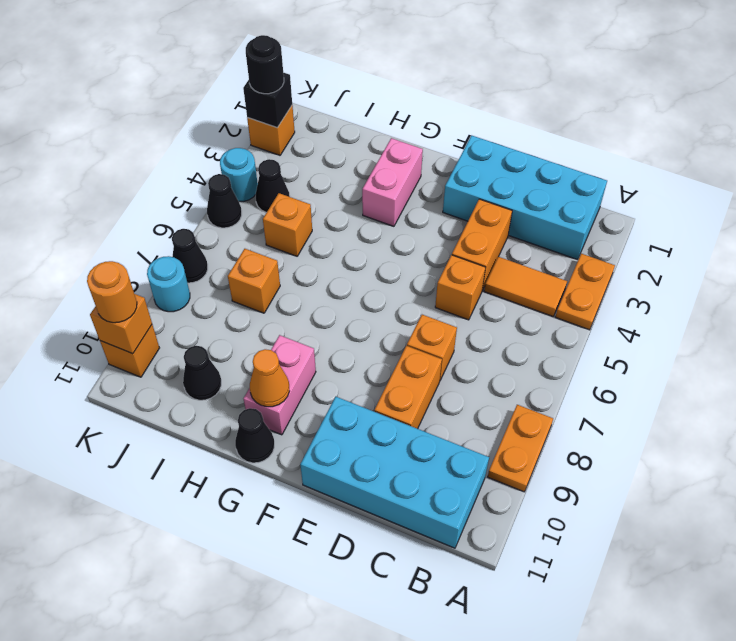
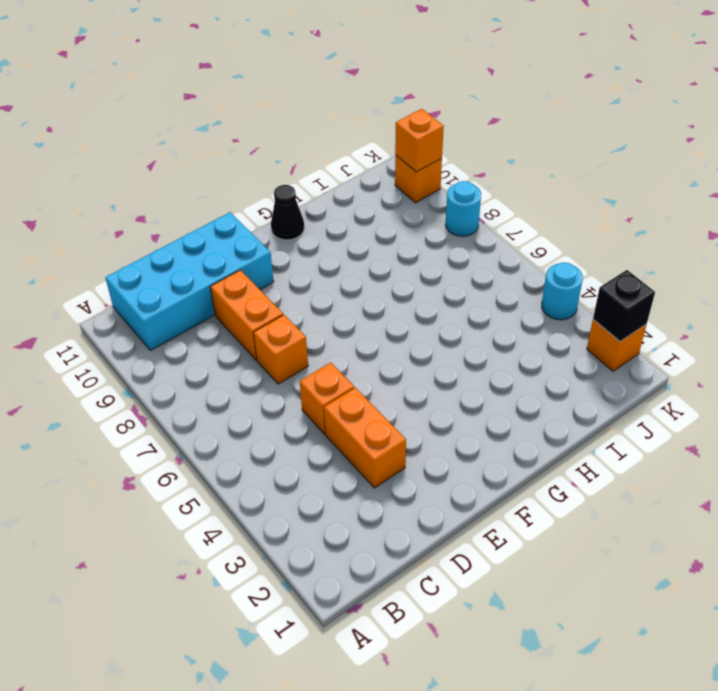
none -> orange plate A3:A4 level 1
none -> orange plate A8:A9 level 1
none -> cyan brick B1:E2 level 1

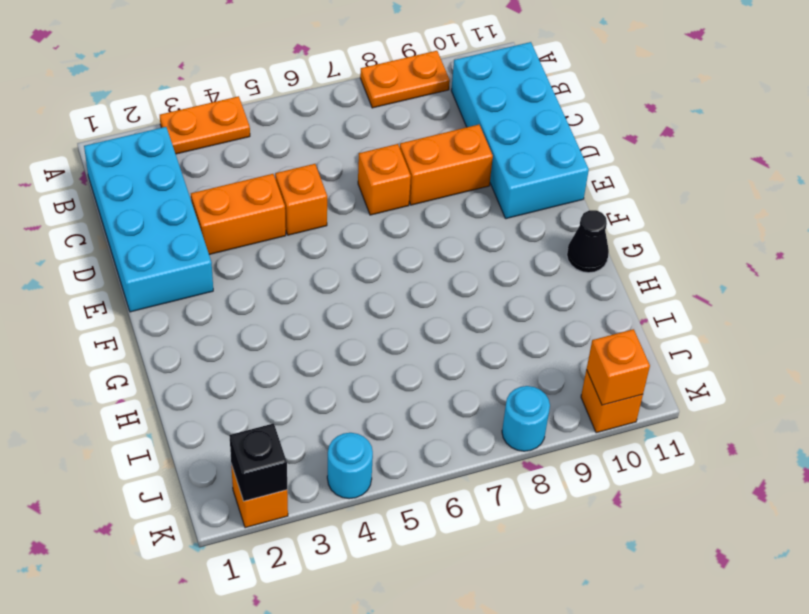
none -> orange tile B4:C4 level 1
none -> pink brick G2:G3 level 1
none -> pink brick G9:G10 level 1

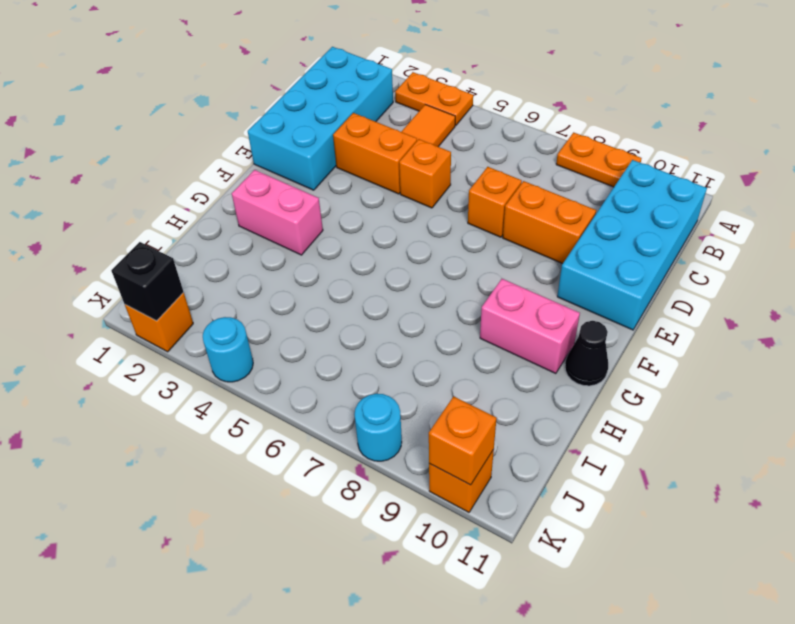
none -> orange brick I5 level 1
none -> orange brick I7 level 1
none -> black cone I10 level 1

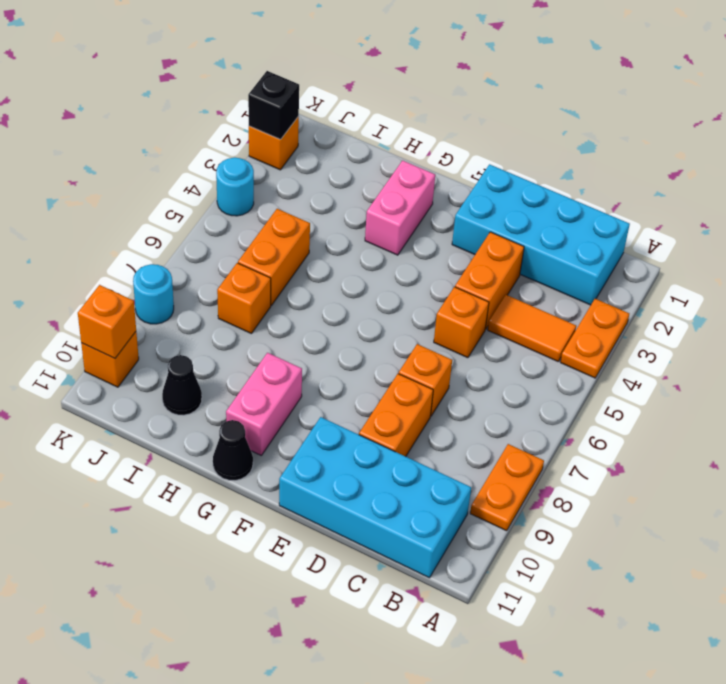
orange brick I5:I6 level 1 -> orange brick I5 level 1
none -> black cone J4 level 1
none -> black cone K5 level 1
none -> black cone K7 level 1

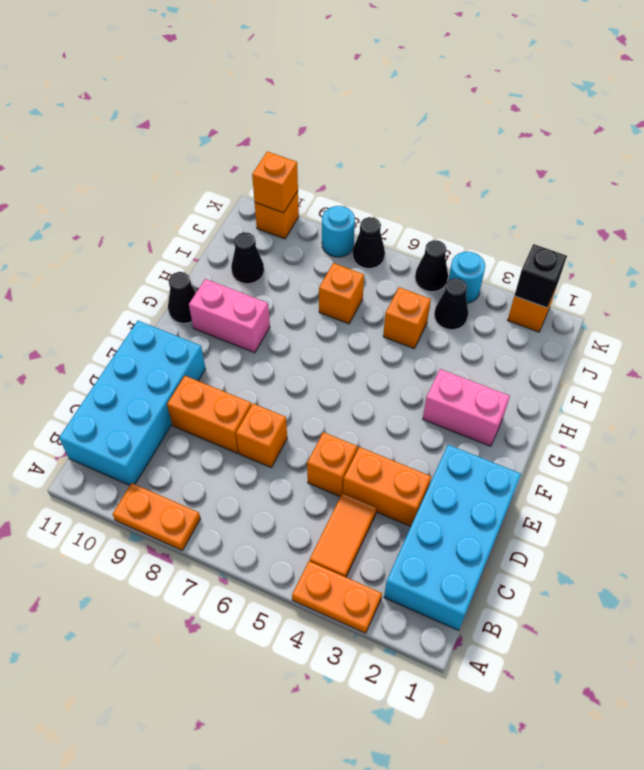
none -> orange cone G10 level 2
none -> black round brick K2 level 3
none -> orange round brick K10 level 3

